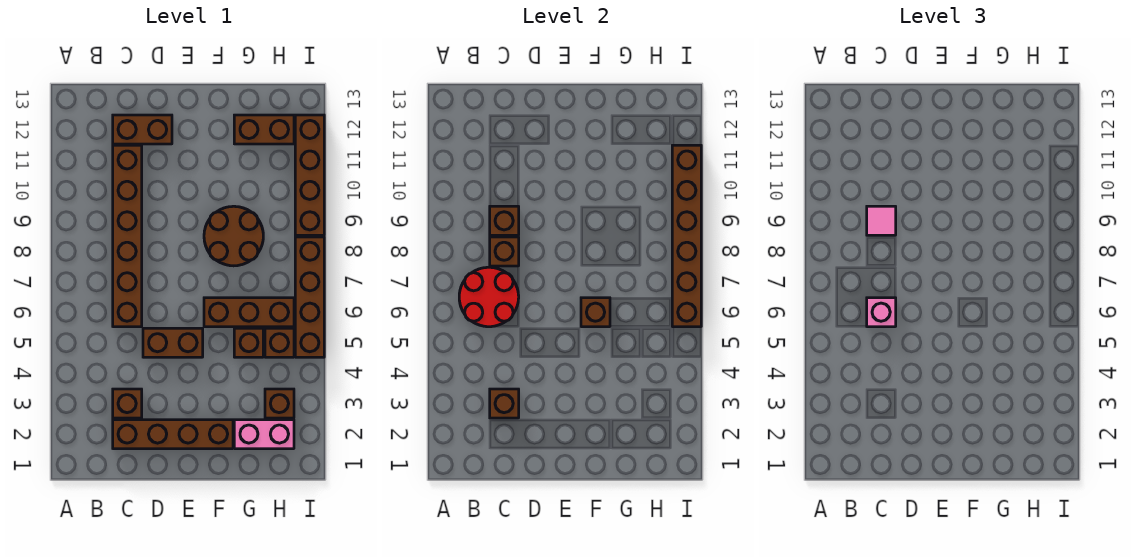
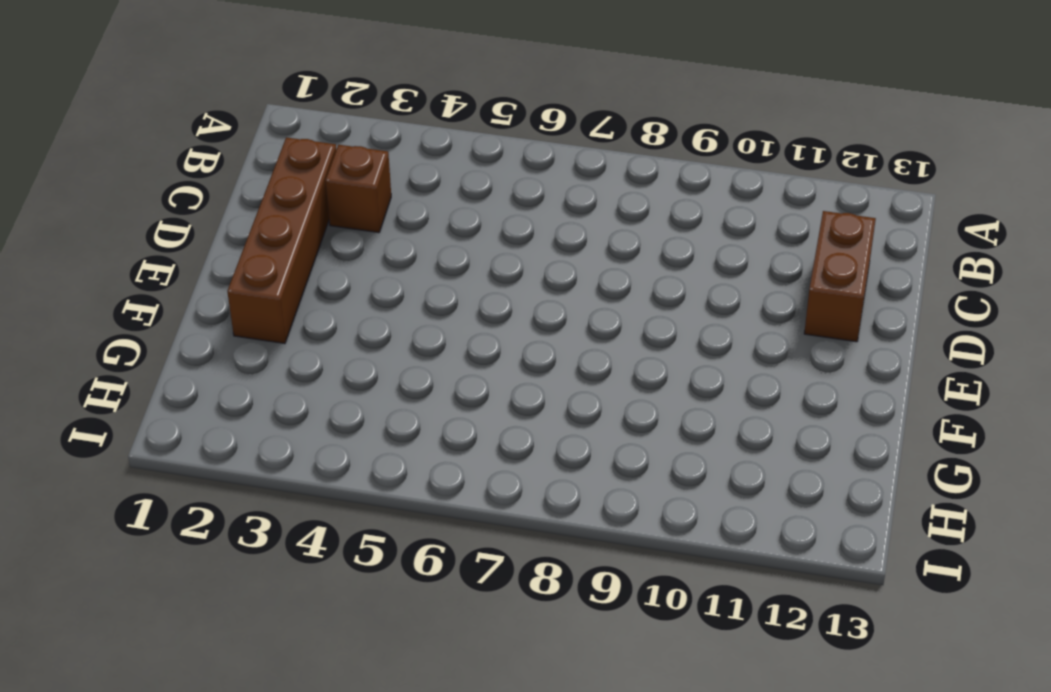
none -> brown brick C6:C11 level 1
none -> brown brick D5:E5 level 1
none -> brown brick F6:H6 level 1

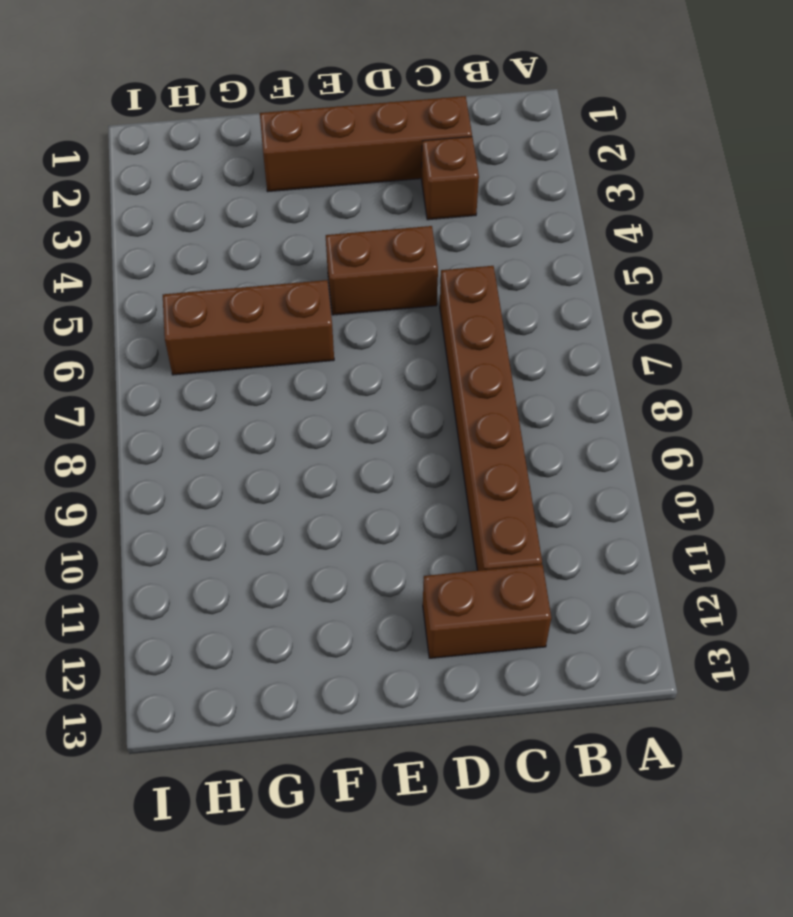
none -> brown round brick F8:G9 level 1
none -> pink brick G2:H2 level 1
none -> brown brick G5 level 1

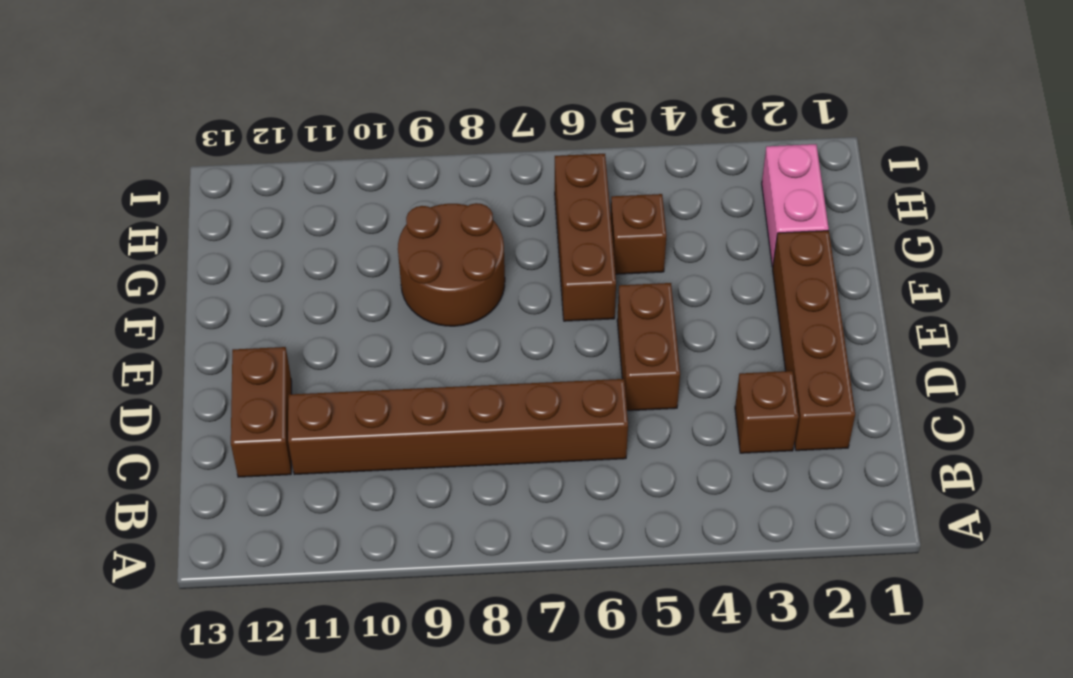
none -> brown brick G12:H12 level 1
none -> brown brick H3 level 1
none -> brown brick H5 level 1

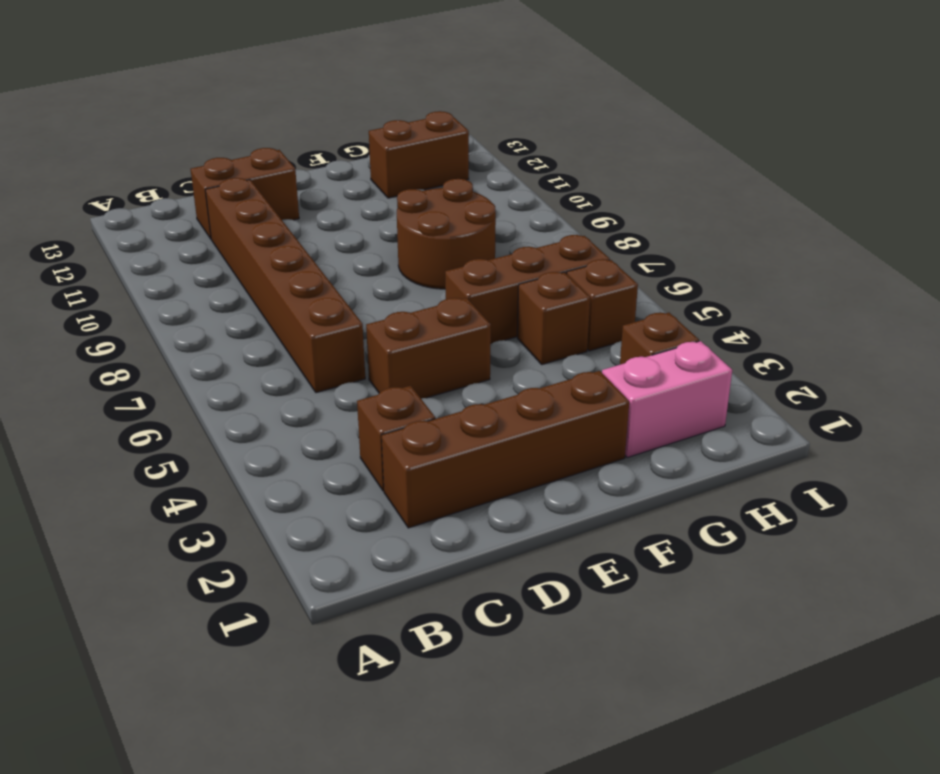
none -> brown brick I5:I8 level 1
none -> brown brick I9:I12 level 1
none -> red round brick B6:C7 level 2

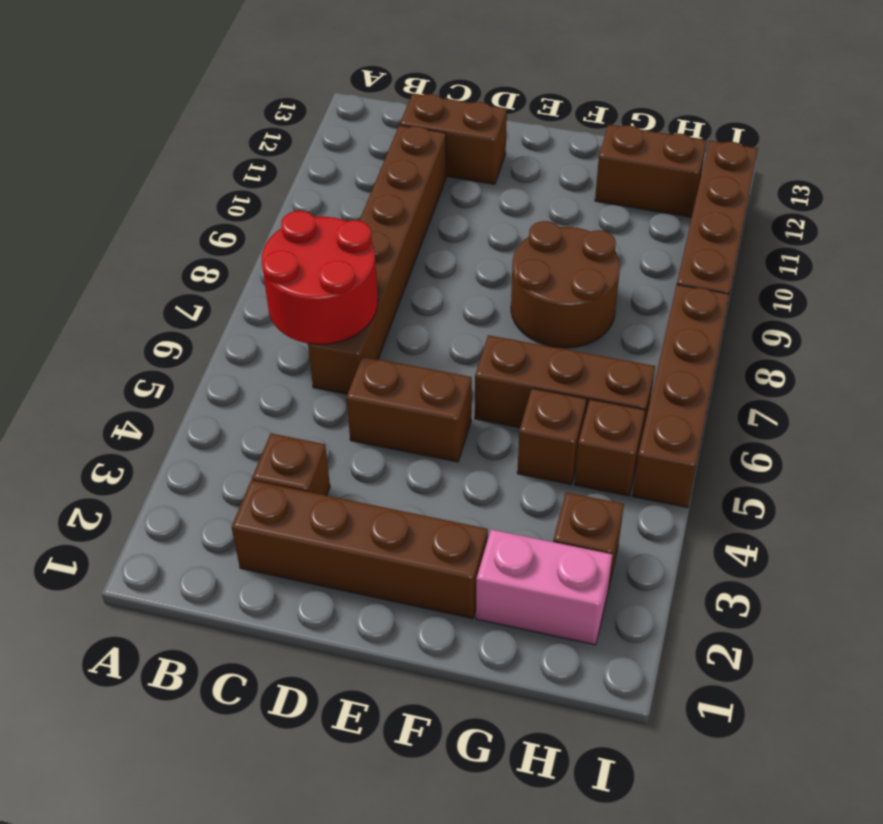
none -> brown brick C3 level 2
none -> brown brick C8 level 2
none -> brown brick C9 level 2

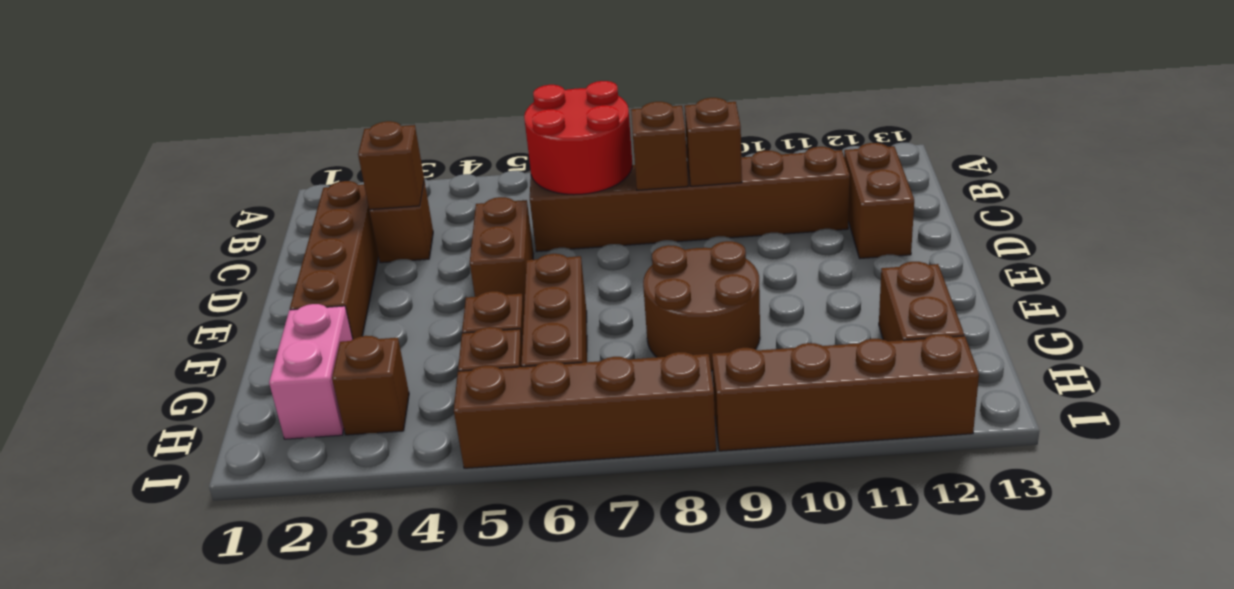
none -> brown brick F6 level 2
none -> brown brick I6:I11 level 2
none -> pink brick C6 level 3

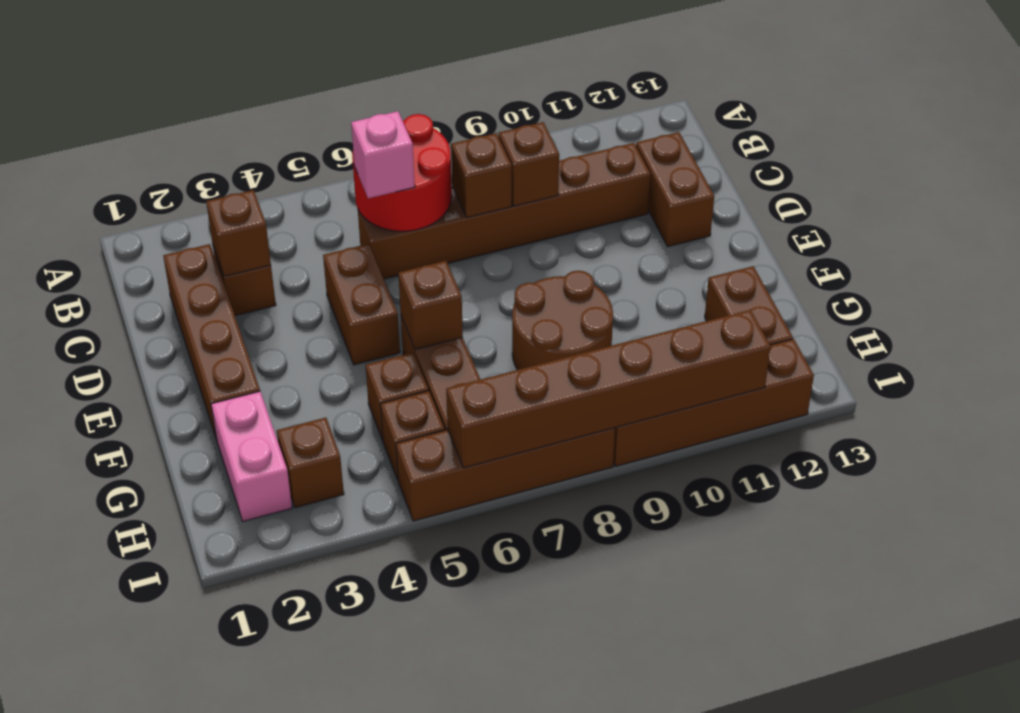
none -> pink tile C9 level 3

